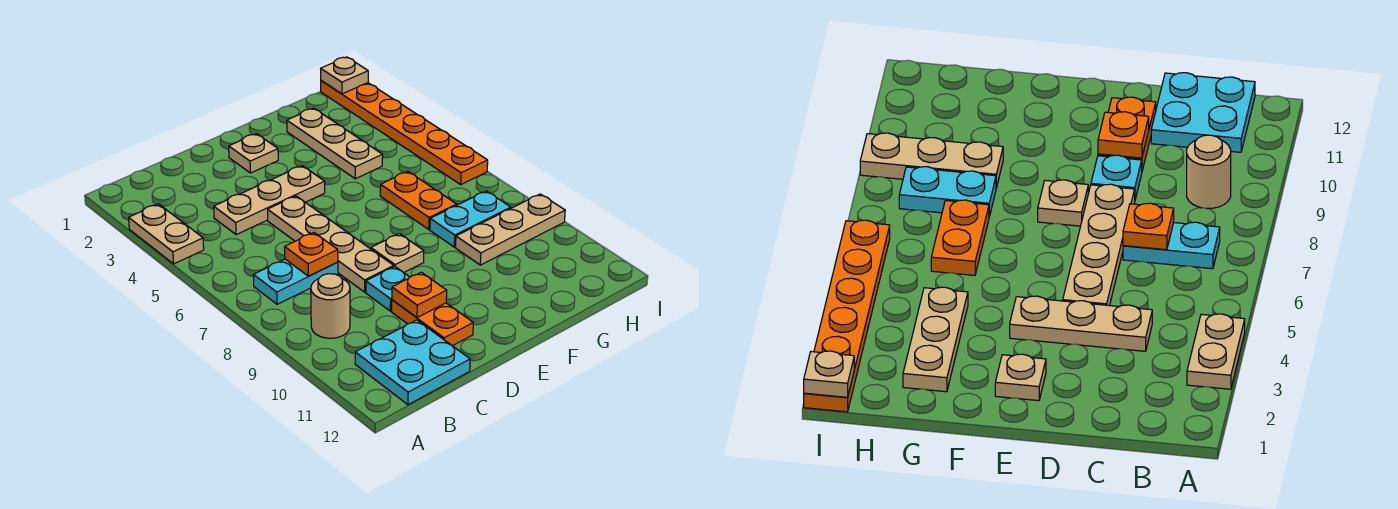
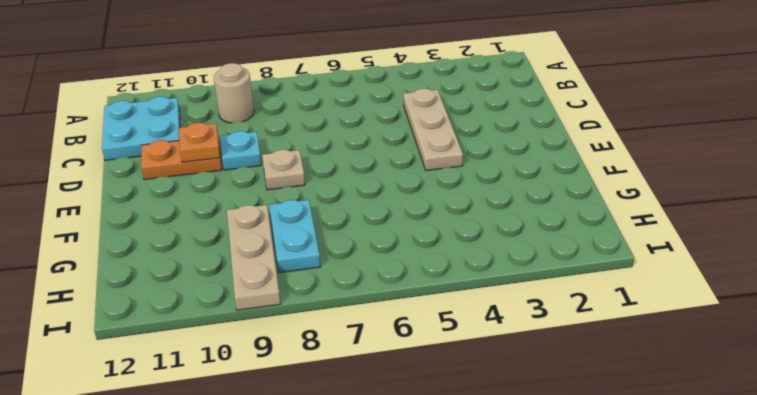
none -> tan plate A3:A4 level 1
none -> cyan plate B7:C7 level 1
none -> tan plate D5:D8 level 1

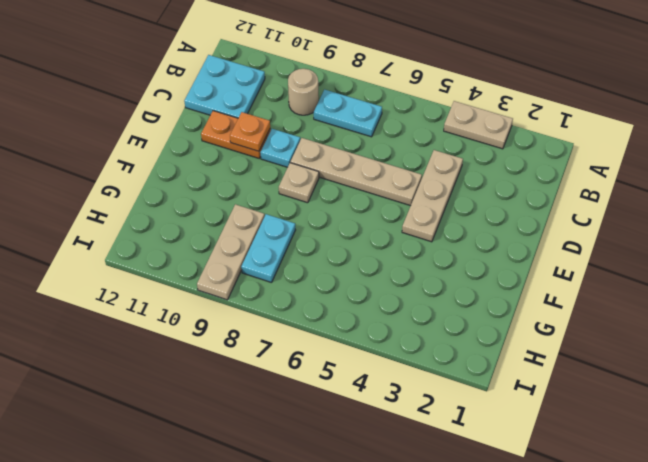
cyan plate B7:B8 level 1 -> cyan plate B7:C7 level 1
none -> tan plate E2 level 1
none -> tan plate G2:G4 level 1
none -> orange plate G6:G7 level 1

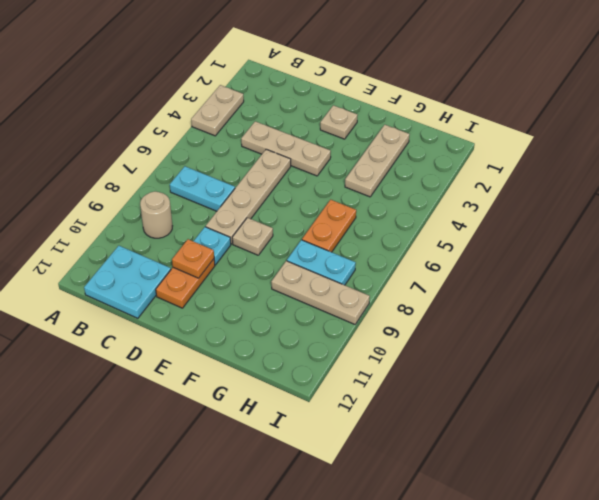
none -> orange plate I1:I6 level 1
none -> orange plate C7 level 2
none -> tan plate I1 level 2

